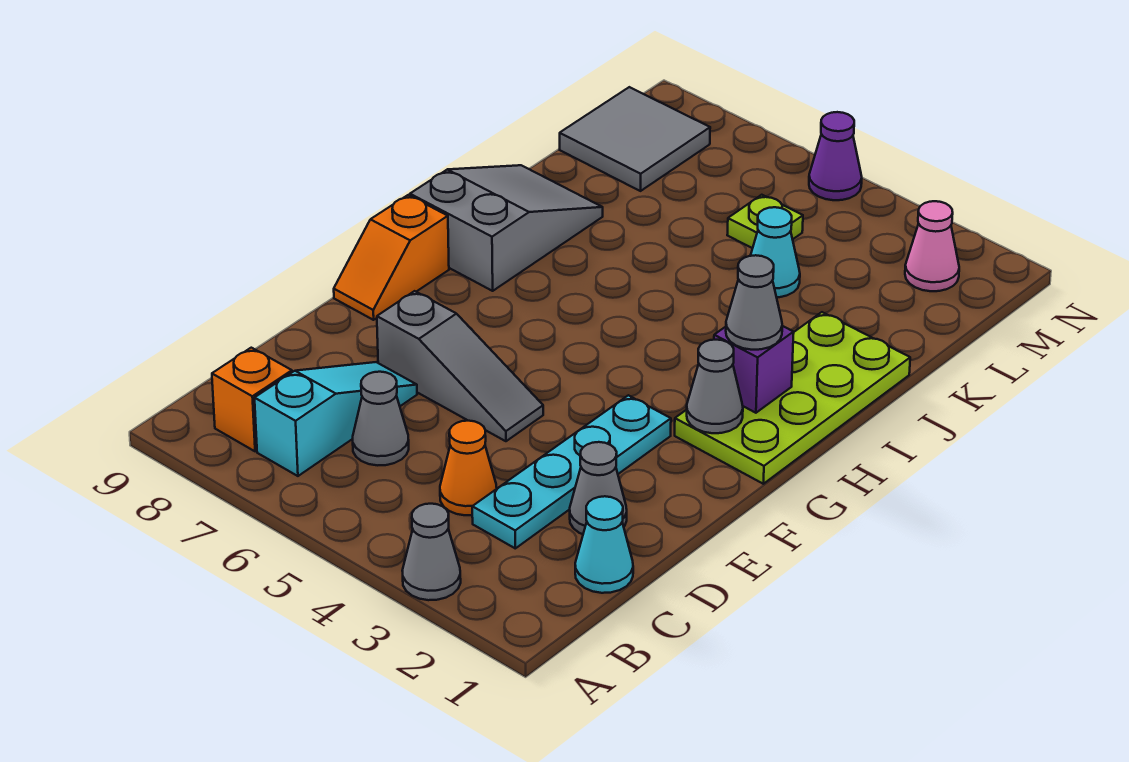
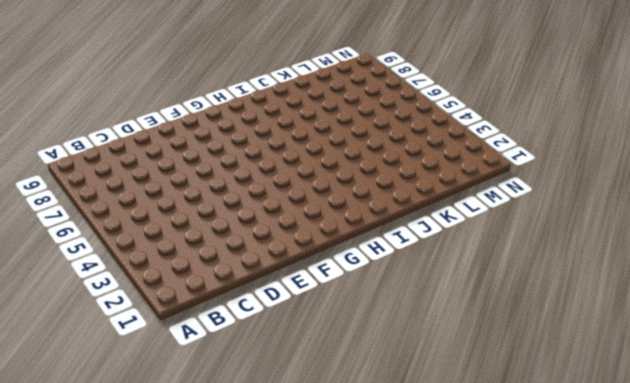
none -> grey cone A3 level 1
none -> cyan slope B7:D7 level 1 top B
none -> orange brick B8 level 1

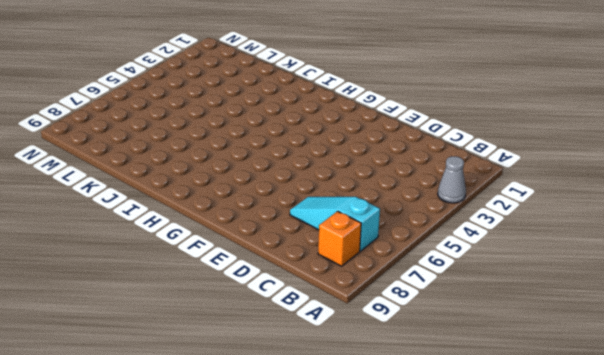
none -> cyan cone C1 level 1
none -> cyan plate C3:F3 level 1
none -> orange cone C4 level 1

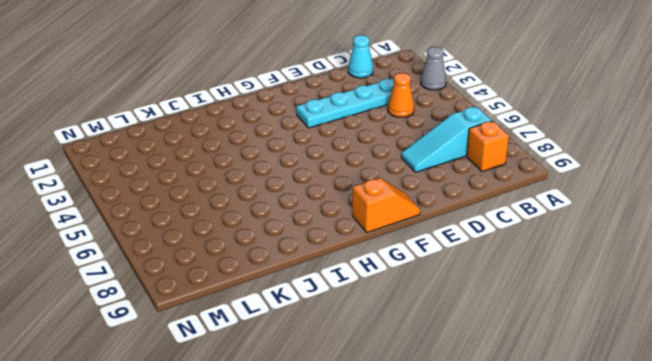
none -> grey cone C6 level 1
none -> grey cone D2 level 1
none -> grey slope E5:E7 level 1 top 7

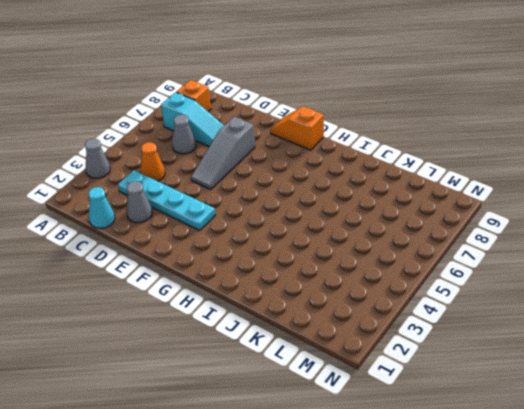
none -> lime plate G1:J2 level 1
none -> grey slope H8:J9 level 1 top H
none -> cyan cone K4 level 1

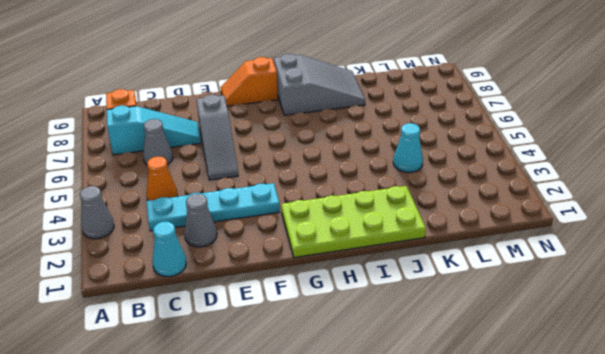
none -> lime plate L5 level 1
none -> grey tile L8:M9 level 1
none -> pink cone M2 level 1

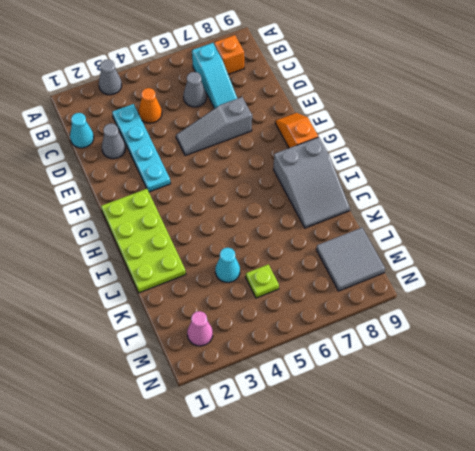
none -> purple cone N5 level 1
none -> grey cone G2 level 2
none -> purple brick H2 level 2

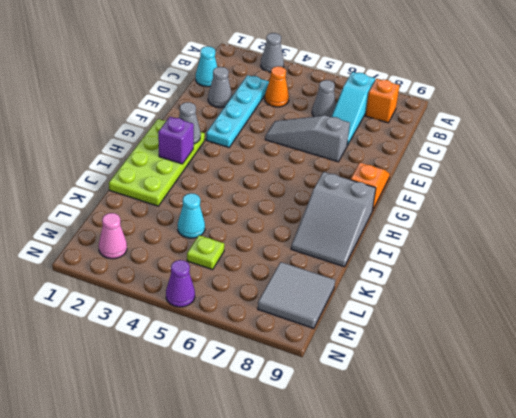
none -> grey cone H2 level 3

